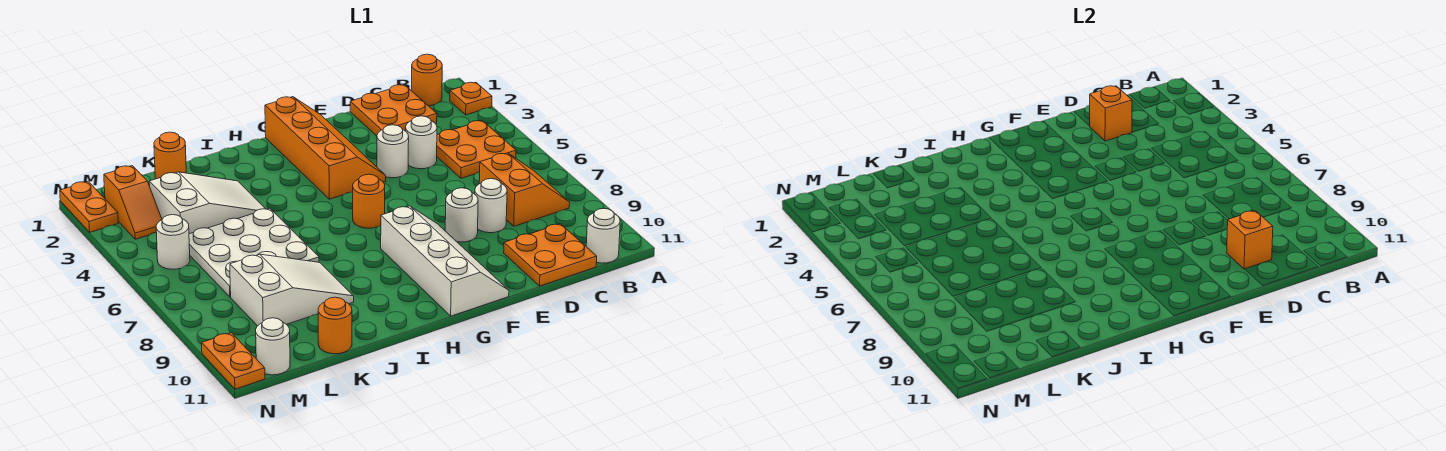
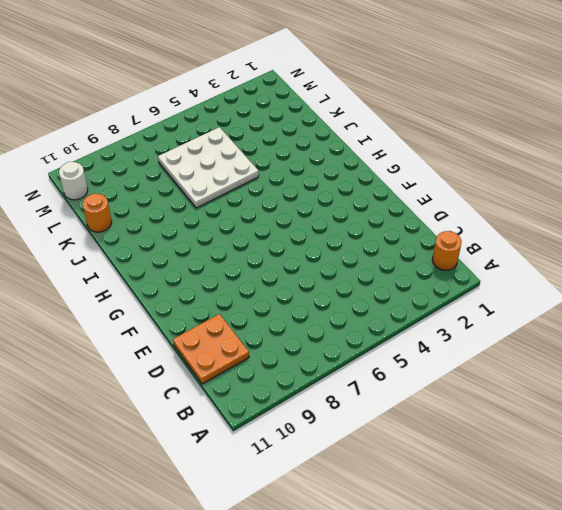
none -> orange plate A2 level 1
none -> orange plate B4:C5 level 1
none -> orange slope B7:C8 level 1 top C

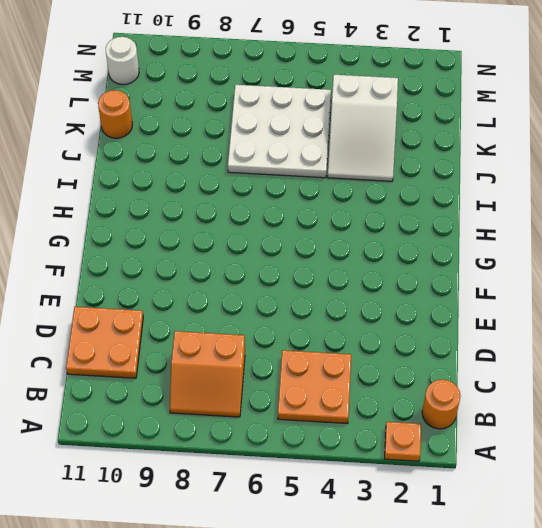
none -> white round brick B11 level 1
none -> orange plate C1:D2 level 1
none -> white round brick D4 level 1

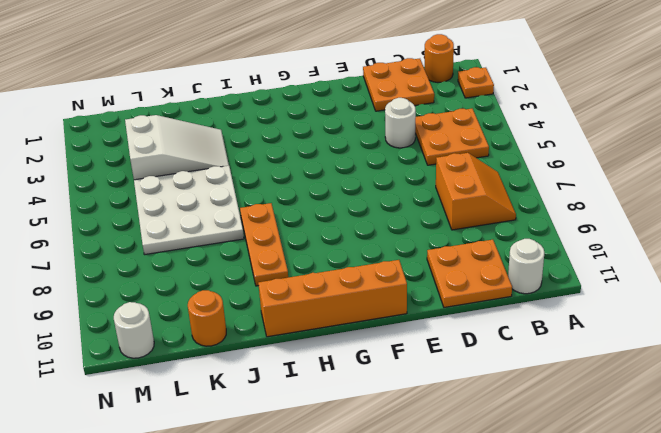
orange brick F11:I11 level 1 -> white slope F8:G11 level 1 top G
orange plate I7:I9 level 1 -> none
none -> white round brick D8 level 1
none -> white round brick E4 level 1
none -> white round brick E8 level 1

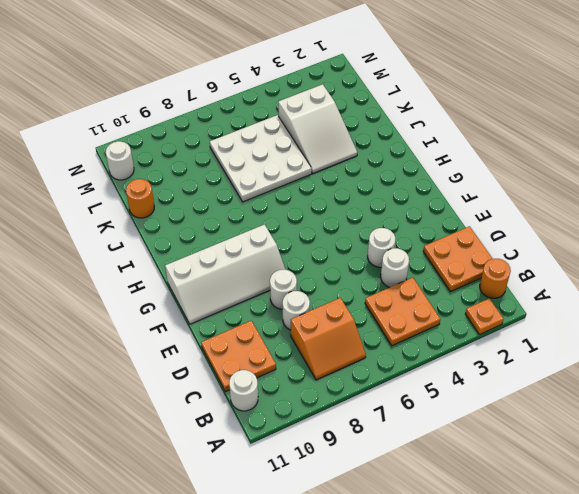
none -> orange slope F1:G4 level 1 top G
none -> orange round brick G6 level 1
none -> white slope J8:L9 level 1 top L

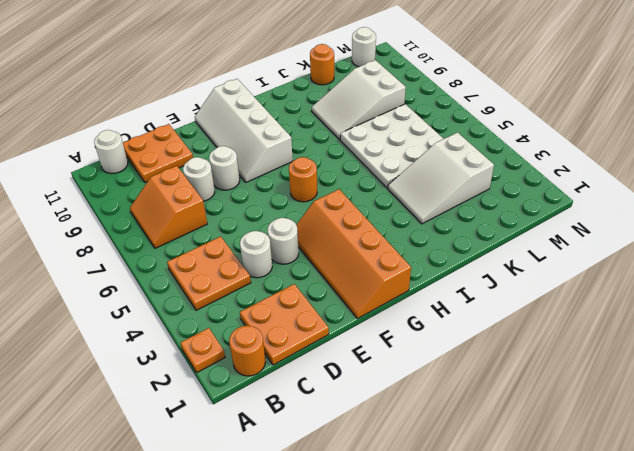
none -> orange round brick K1 level 1
none -> orange slope M2:M3 level 1 top 2
none -> white round brick M5 level 1

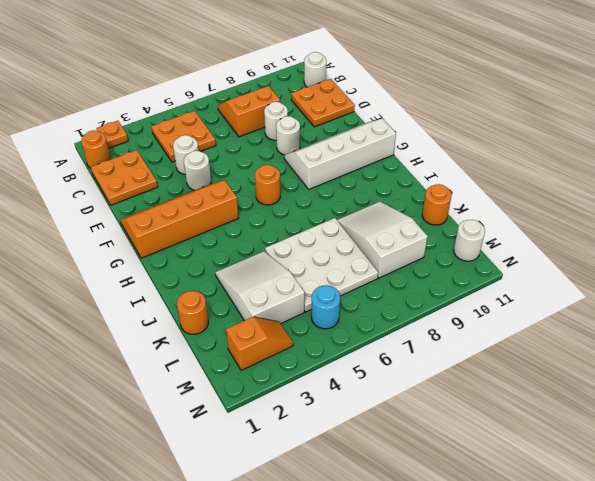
cyan round brick M5 level 1 -> white round brick M5 level 1
none -> orange plate N1:N2 level 1
none -> orange plate N10:N11 level 1
none -> orange brick D2 level 2

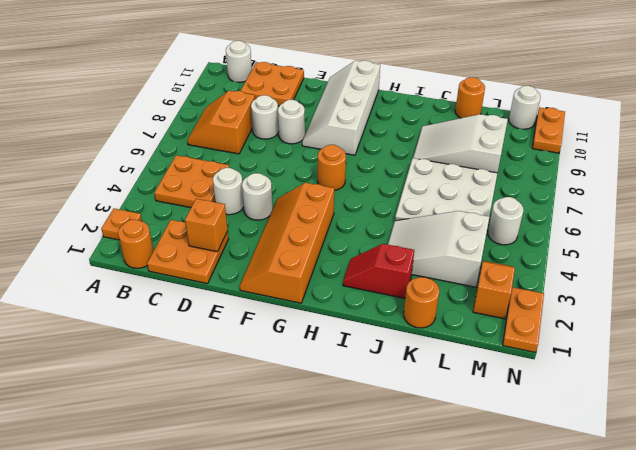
red slope I2:J2 level 1 top J -> none
none -> orange brick D10 level 2

